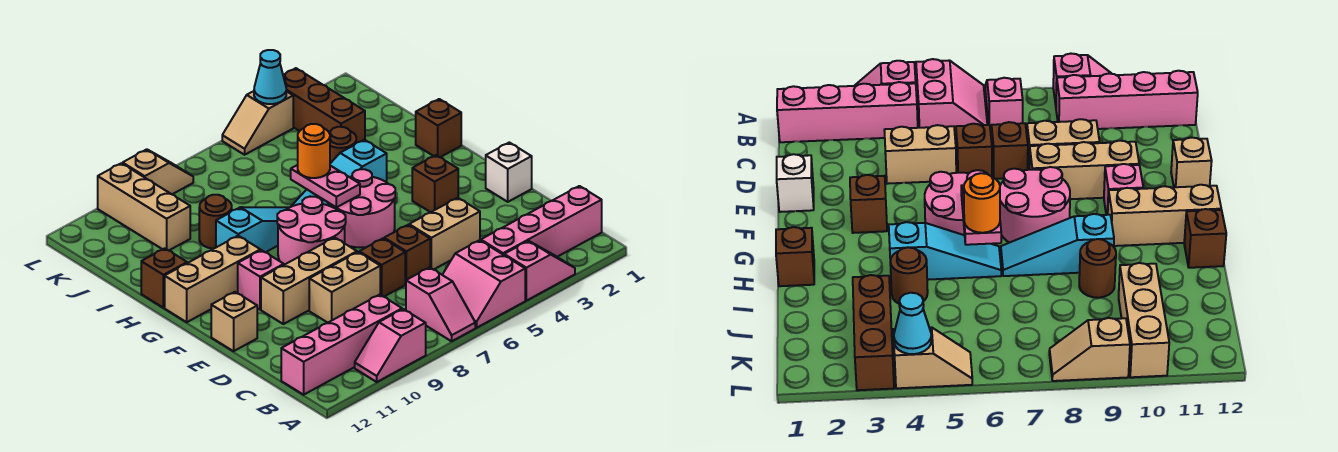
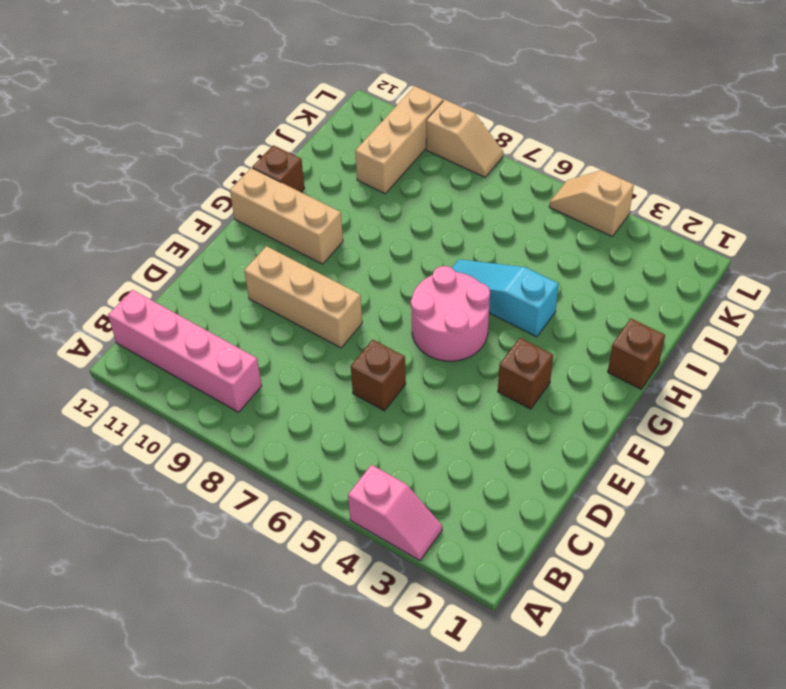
none -> pink slope A5:B6 level 1 top 5
none -> pink slope A7:B7 level 1 top B
none -> pink slope A9:A10 level 1 top 9
none -> pink brick B1:B4 level 1

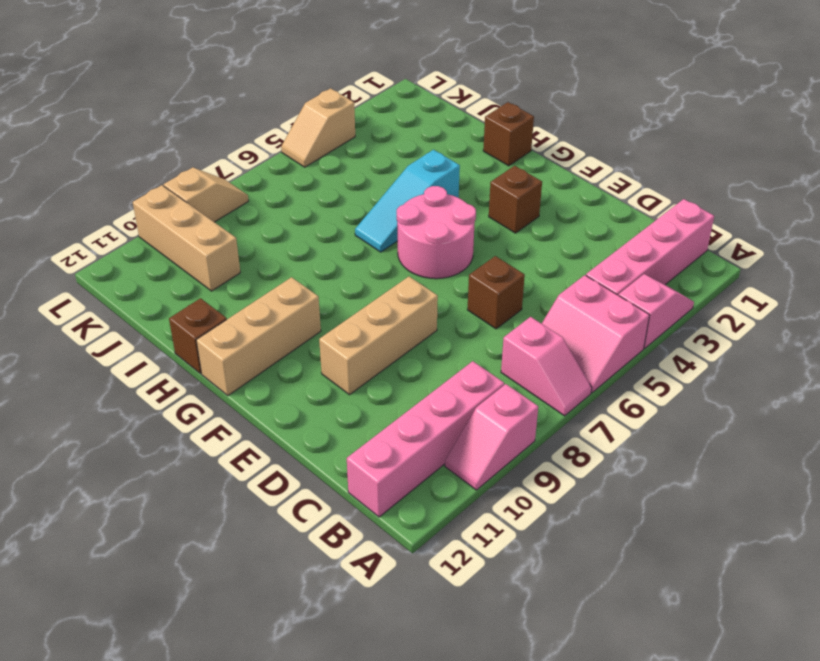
none -> tan brick D4:D5 level 1
none -> brown brick D7 level 1
none -> tan brick D8:D9 level 1
none -> white brick E1 level 1

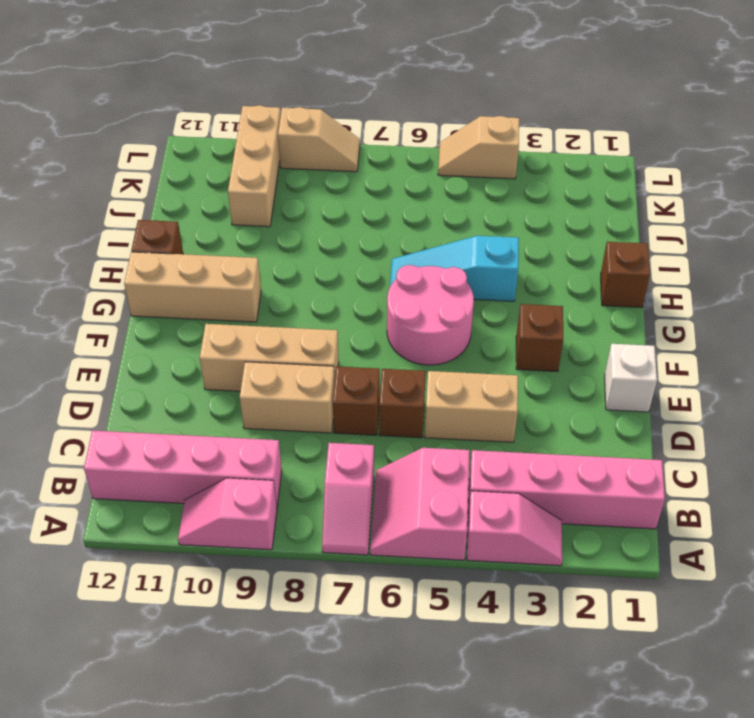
none -> tan brick E12 level 1
none -> pink round brick F7:G8 level 1
none -> pink brick F10 level 1
none -> cyan slope H7:H9 level 1 top 9

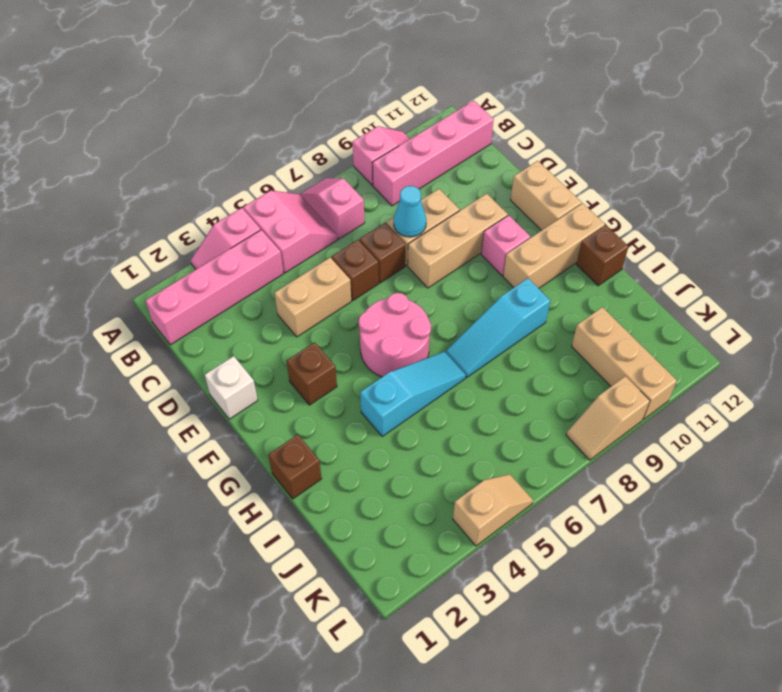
cyan cone D8 level 2 -> cyan cone L4 level 2
tan brick E12:F12 level 1 -> tan brick E12 level 1
none -> pink round brick F7:G8 level 1
none -> brown round brick I4 level 1
none -> brown round brick I9 level 1
none -> brown brick J3:L3 level 1

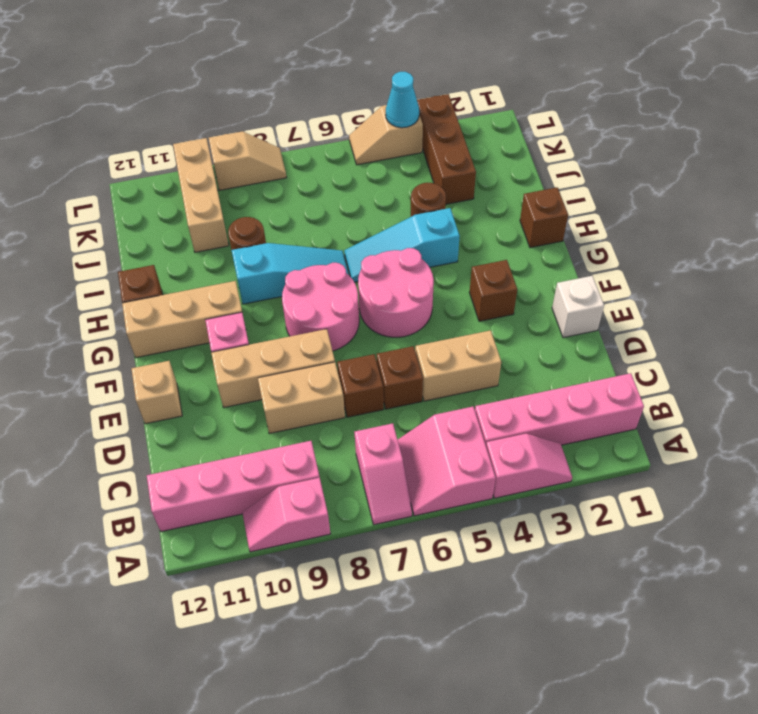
none -> pink plate G6:H6 level 2
none -> orange round brick H6 level 3

